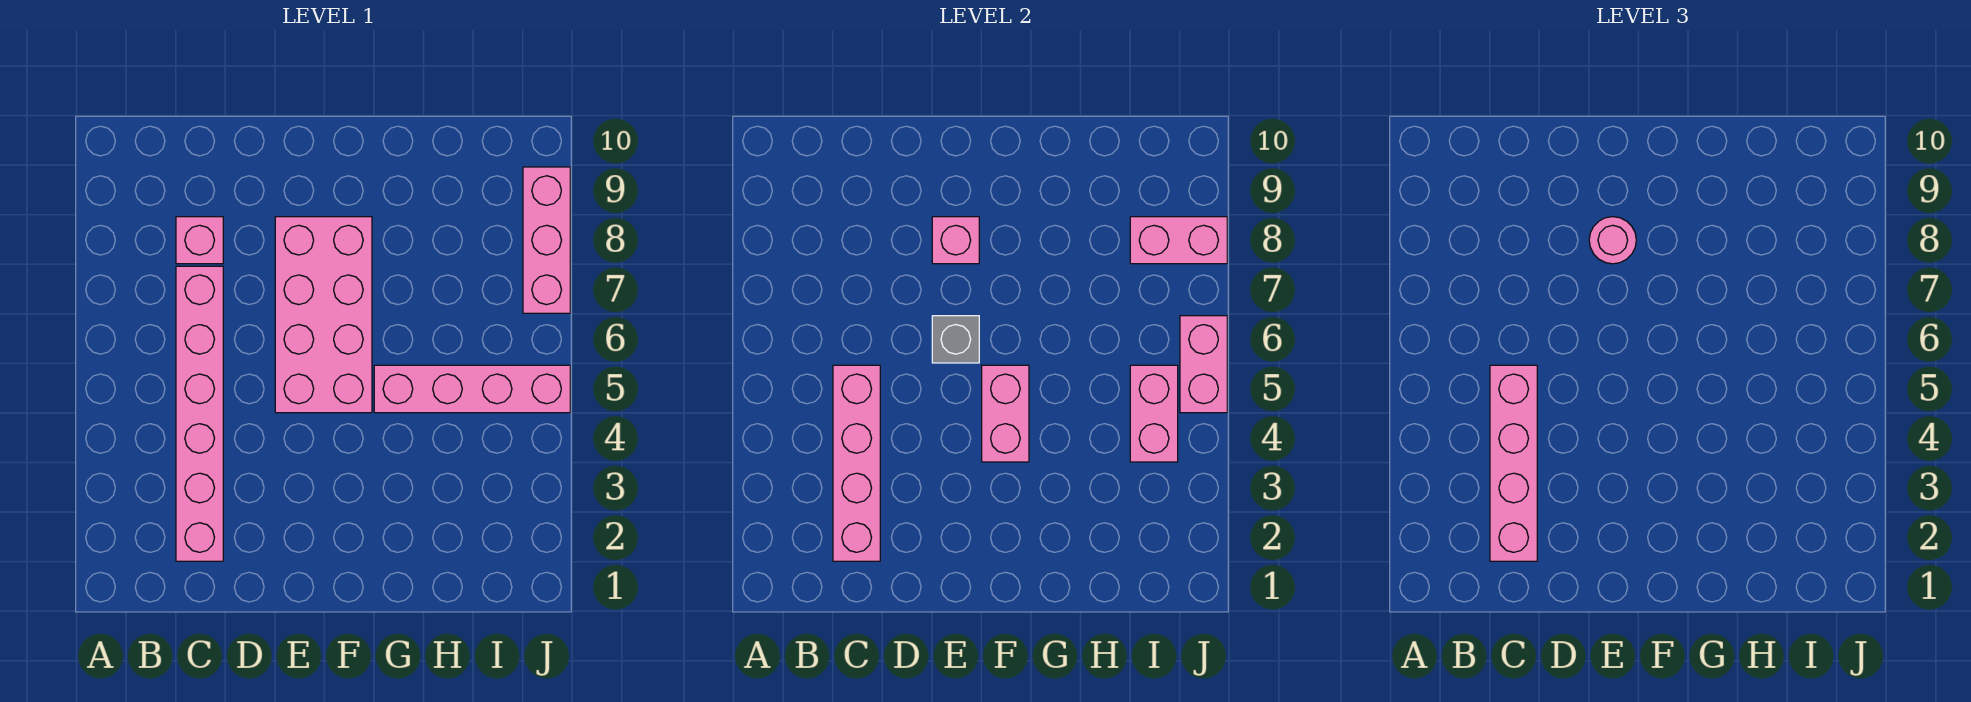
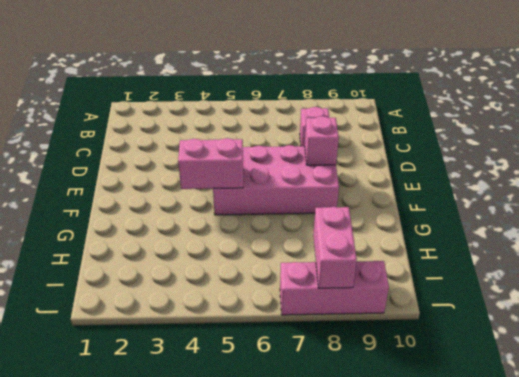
none -> pink brick C2:C7 level 1
none -> pink brick G5:J5 level 1
none -> pink brick C2:C5 level 2

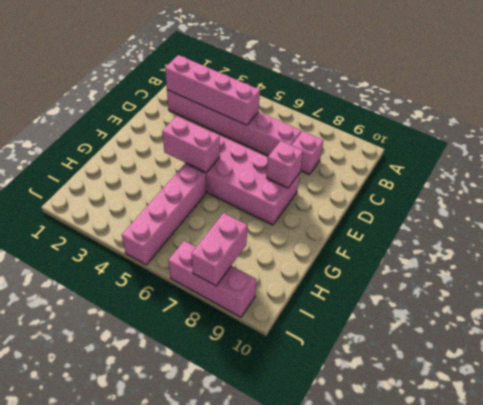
none -> grey brick E6 level 2
none -> pink brick I4:I5 level 2
none -> pink brick J5:J6 level 2

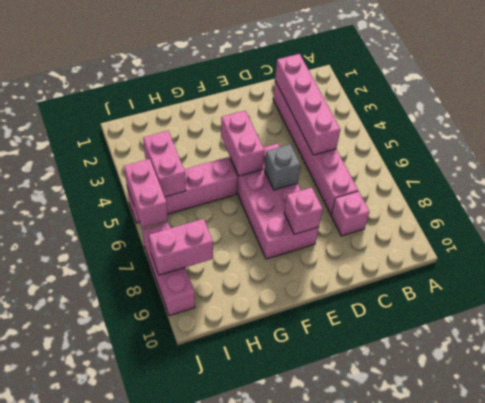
none -> pink brick C2:C5 level 3
none -> pink round brick E8 level 3

